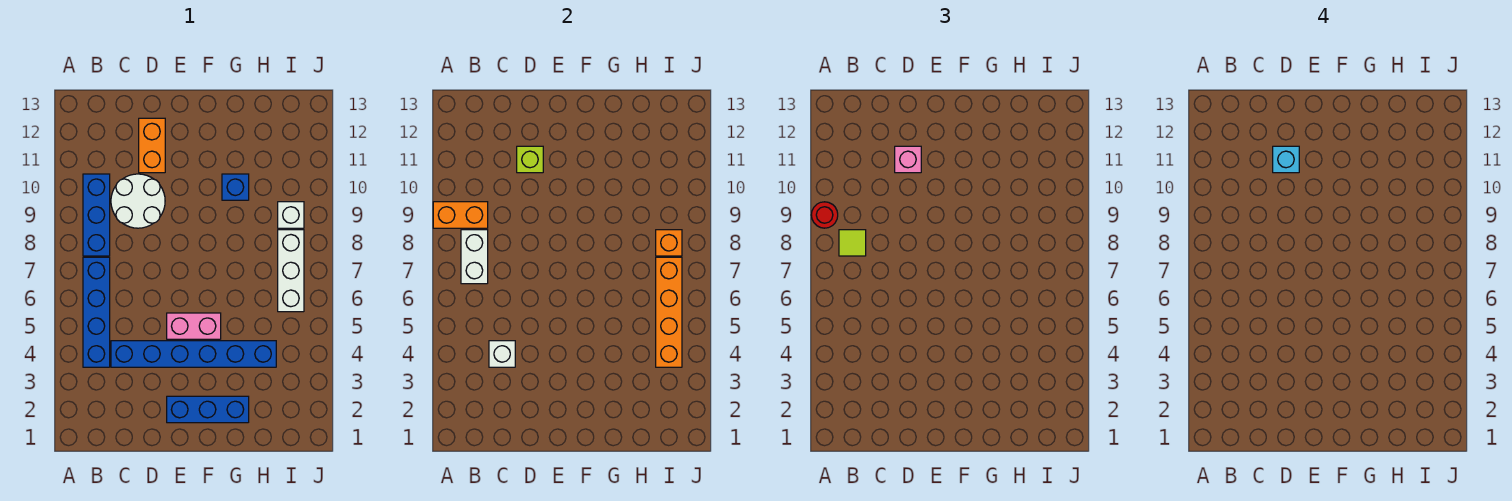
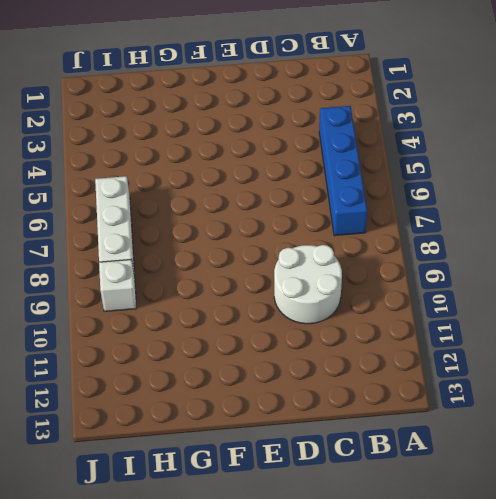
none -> blue brick B8:B10 level 1
none -> blue brick C4:H4 level 1
none -> orange brick D11:D12 level 1

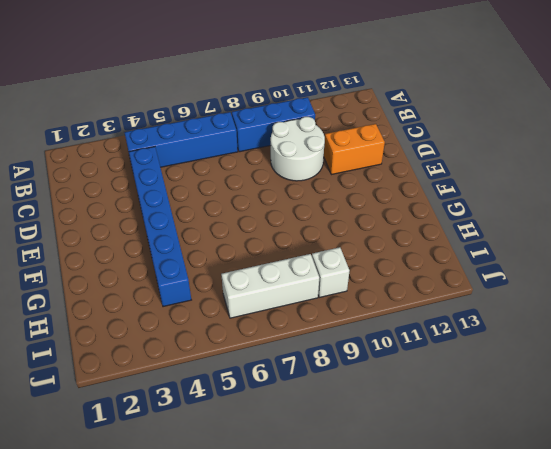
none -> blue brick E2:G2 level 1
none -> pink brick E5:F5 level 1
none -> blue brick G10 level 1

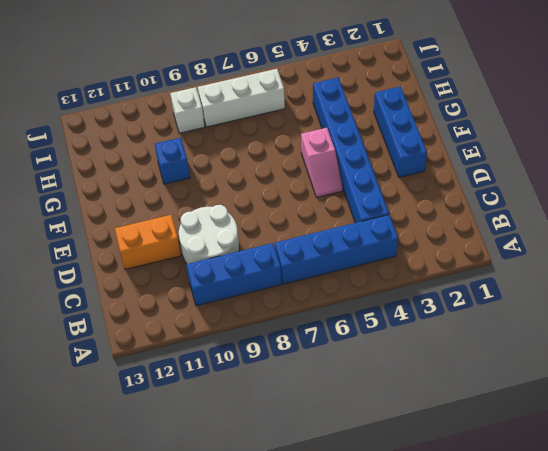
pink slope E5:F5 level 1 top F -> pink brick E5:F5 level 1
none -> orange brick A9:B9 level 2
none -> white brick B7:B8 level 2
none -> white brick C4 level 2

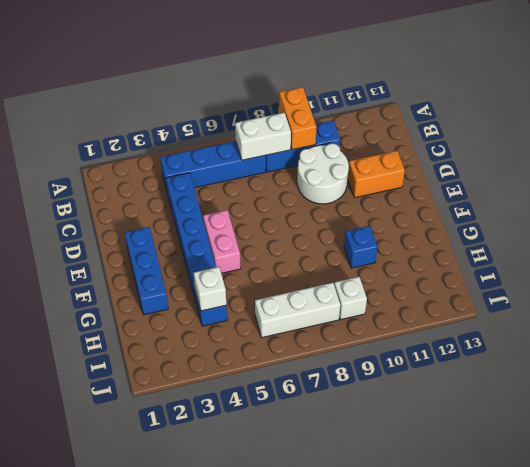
white brick H4 level 2 -> white brick C4 level 2
none -> lime brick D11 level 2
none -> orange brick I4:I7 level 2
none -> orange brick I8 level 2

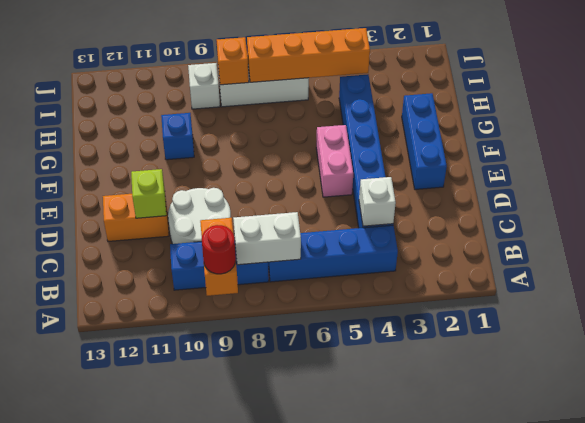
none -> lime tile B8 level 3
none -> pink brick D11 level 3
none -> cyan brick D11 level 4

